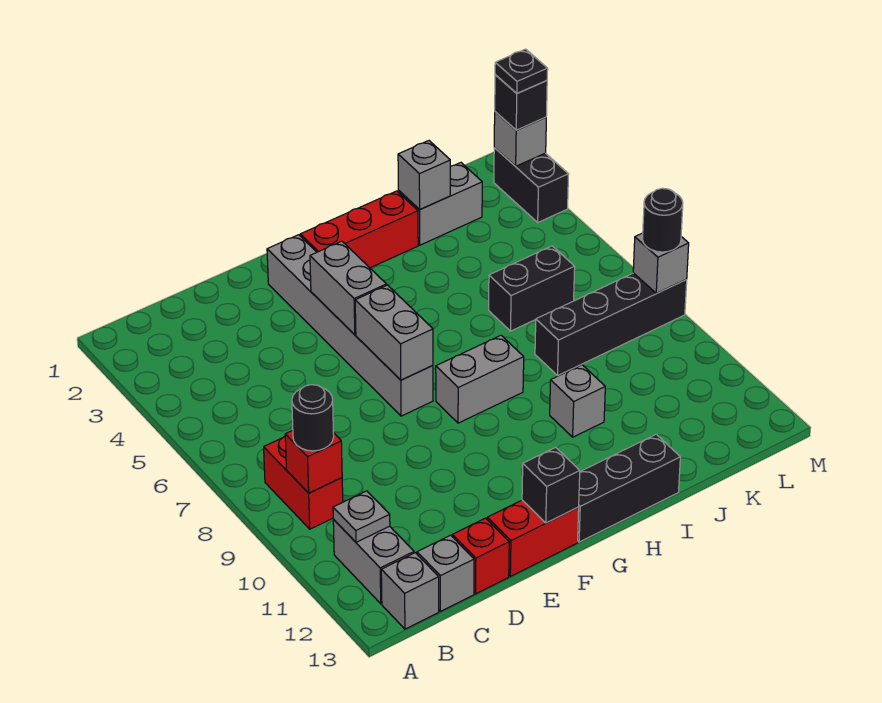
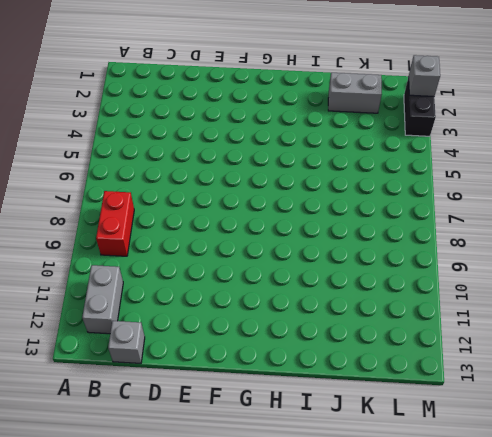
none -> grey brick B13 level 1
none -> red brick D13 level 1
none -> red brick E13:F13 level 1

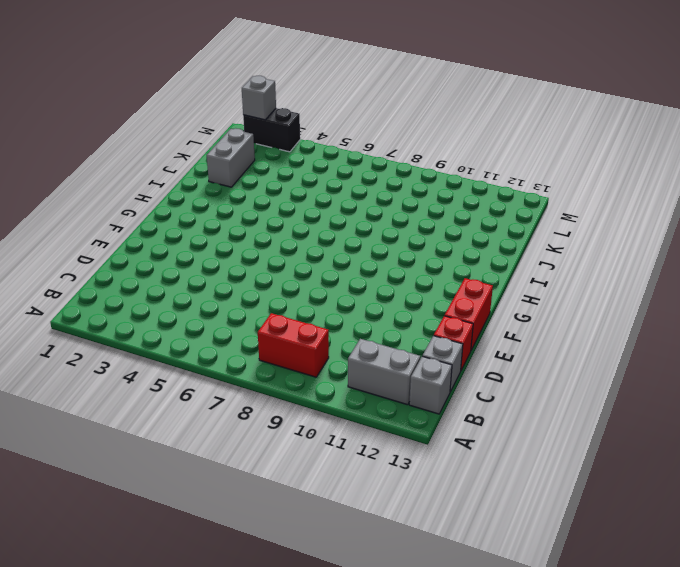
none -> grey brick F2:F7 level 1
none -> red brick G2:I2 level 1
none -> grey brick G8:H8 level 1

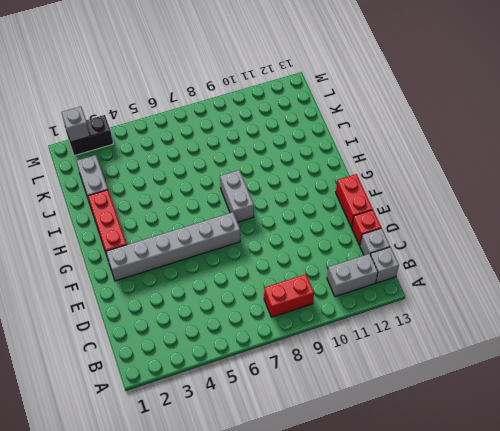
none -> black brick G13:I13 level 1
none -> grey brick I10 level 1
none -> black brick J6:K6 level 1

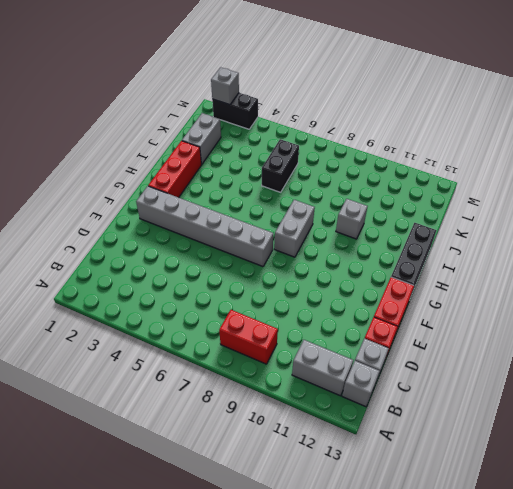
none -> black brick J8:M8 level 1
none -> red brick B9 level 2
none -> grey plate B11 level 2

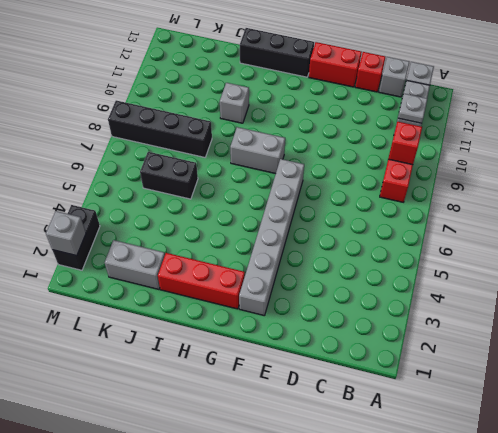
none -> grey brick F4:F5 level 2
none -> grey brick F6:F7 level 2
none -> black brick F13 level 2

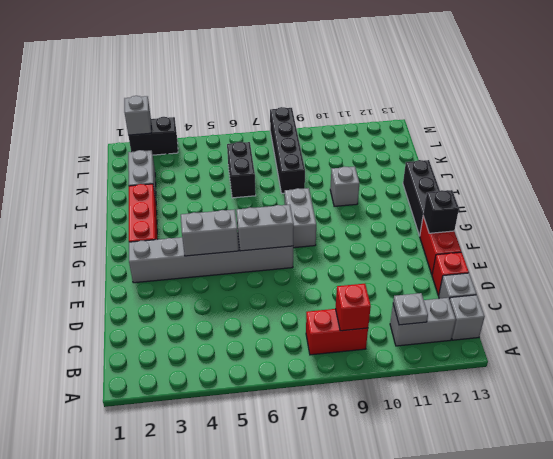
none -> grey brick J2 level 2
none -> grey brick M8 level 2
none -> black round brick B9 level 3

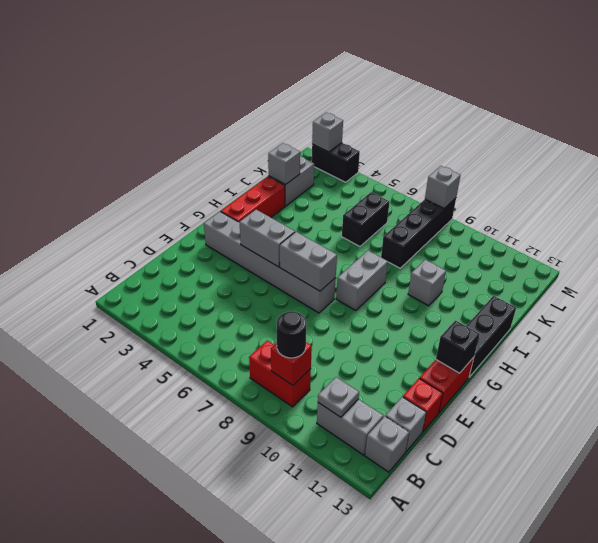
none -> black brick M2 level 3
none -> black round brick M8 level 3
none -> black plate M2 level 4

